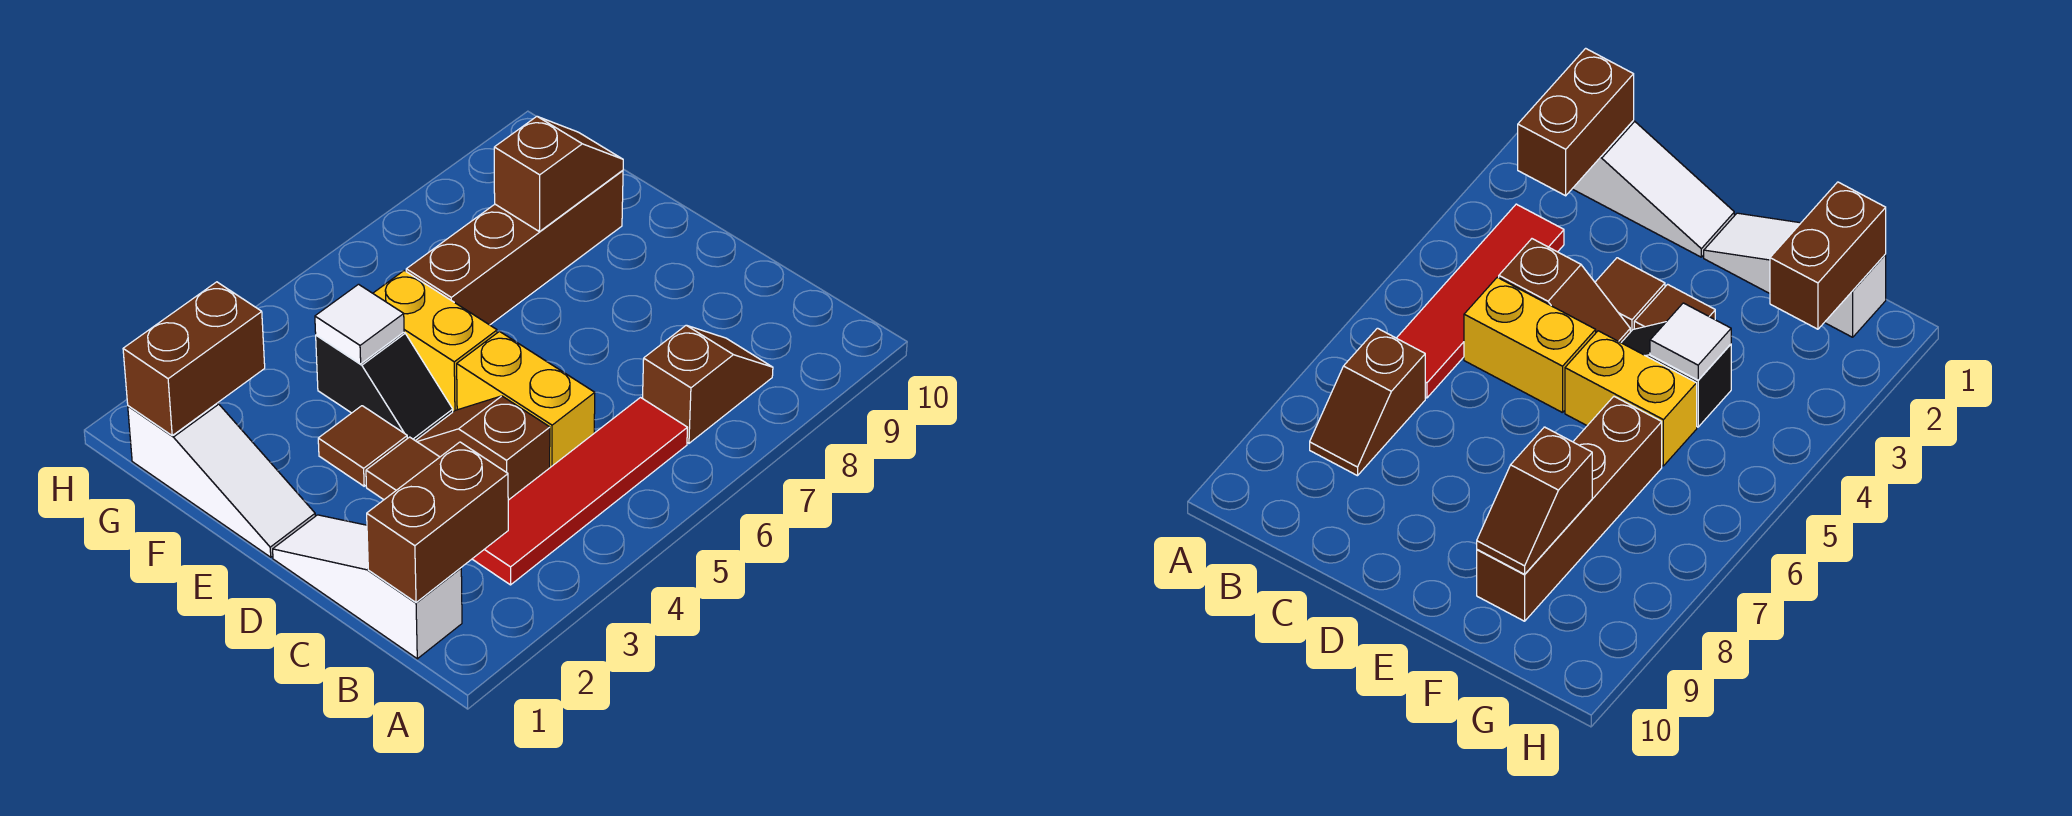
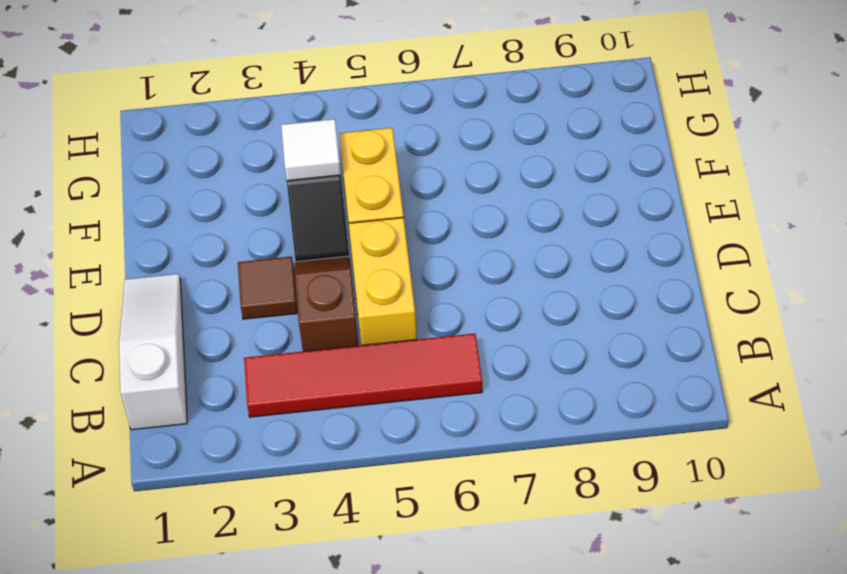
none -> brown slope B7:B8 level 1 top 7
none -> white slope E1:G1 level 1 top G
none -> brown tile E3 level 1

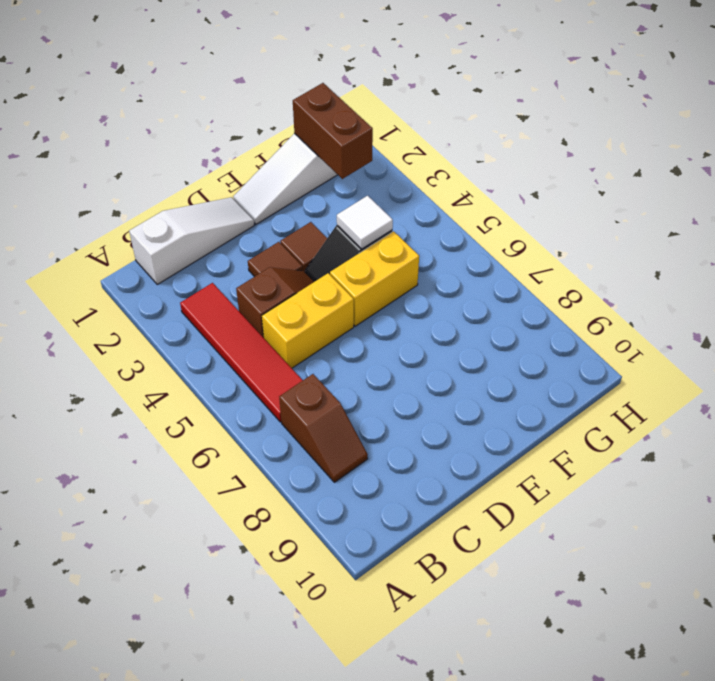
none -> brown brick F6:F9 level 1
none -> brown brick B1:B2 level 2
none -> brown slope F8:F9 level 2 top 8

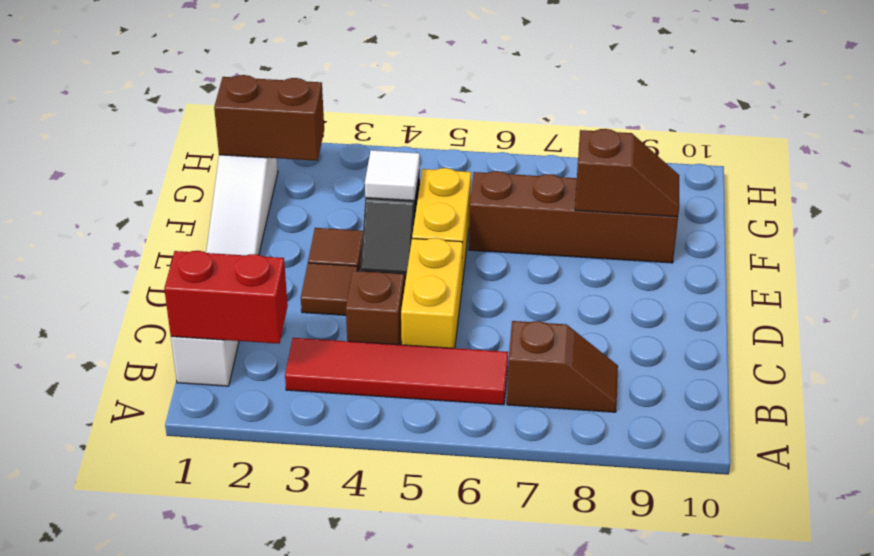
red brick B1:B2 level 2 -> brown brick B1:B2 level 2

